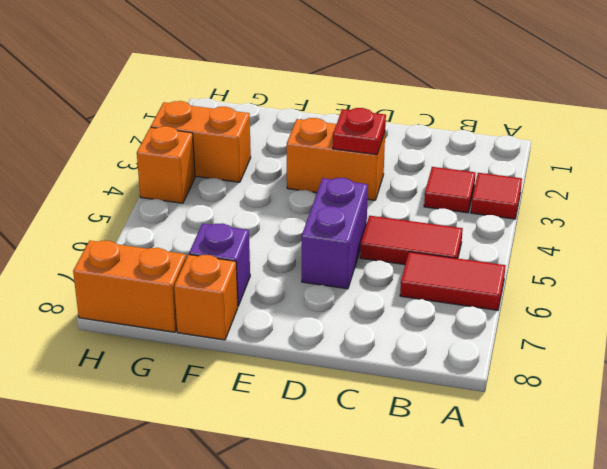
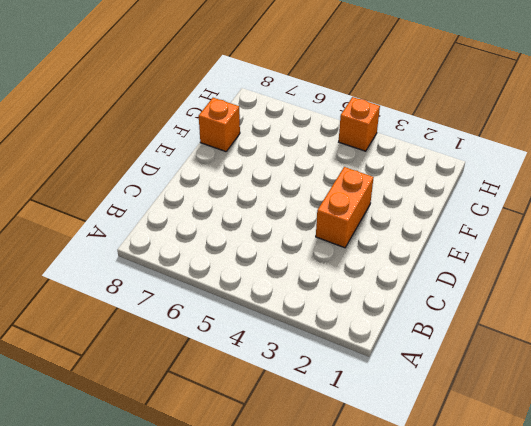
none -> red tile A3 level 1
none -> red tile A6:B6 level 1
none -> red tile B3 level 1

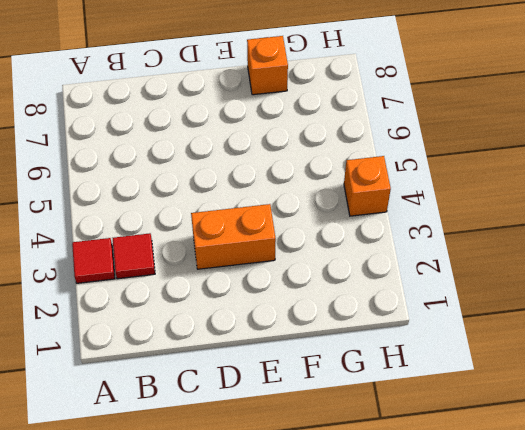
none -> red tile A6:B6 level 1
none -> red tile B5:C5 level 1
none -> purple brick D5:D6 level 1

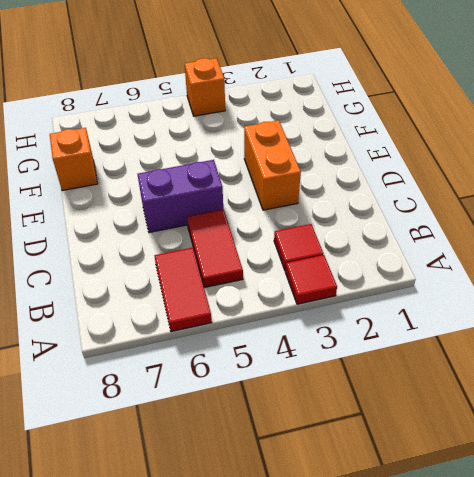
none -> purple brick F7 level 1
none -> orange brick G3:H3 level 1
none -> orange brick G8:H8 level 1

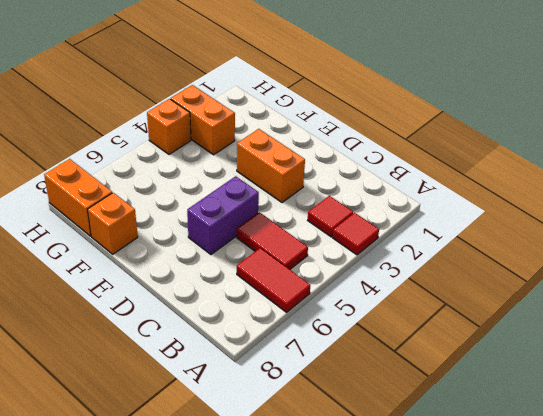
none -> purple brick F7 level 1
none -> red plate D3 level 2

